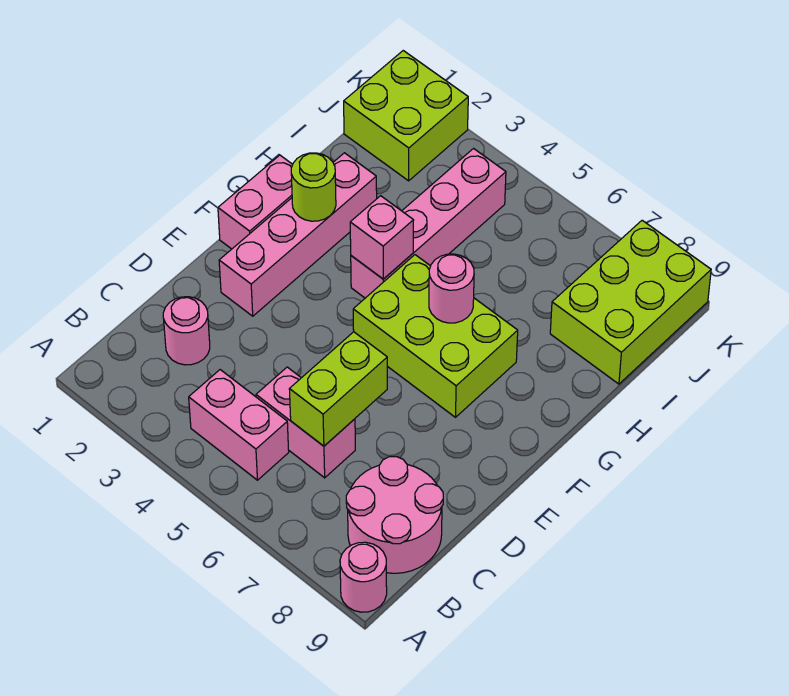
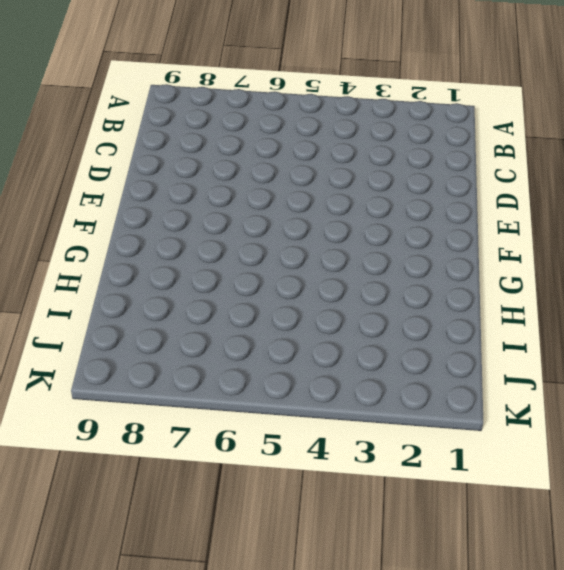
none -> pink round brick A9 level 1
none -> pink brick B4:B5 level 1
none -> pink round brick B8:C9 level 1

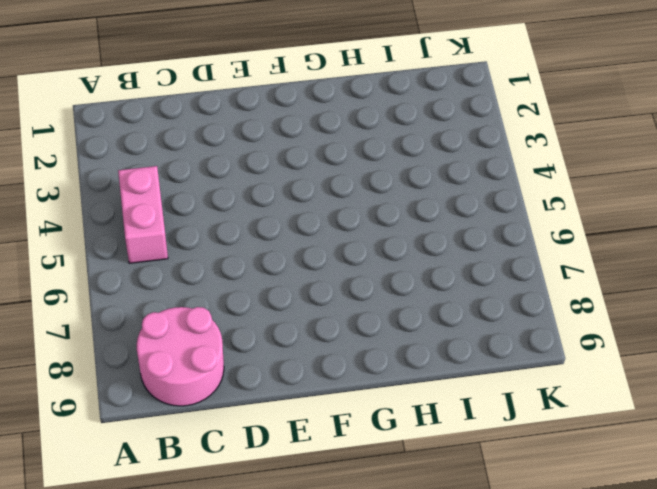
none -> pink round brick A9 level 1
none -> pink round brick C2 level 1
none -> pink brick C5:C6 level 1

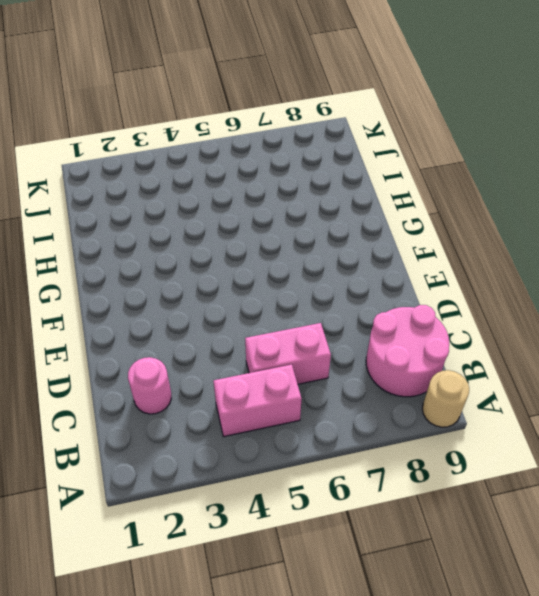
tan round brick A9 level 1 -> pink round brick A9 level 1
none -> pink brick E2:H2 level 1
none -> pink brick F1:G1 level 1
none -> lime brick F5:G7 level 1

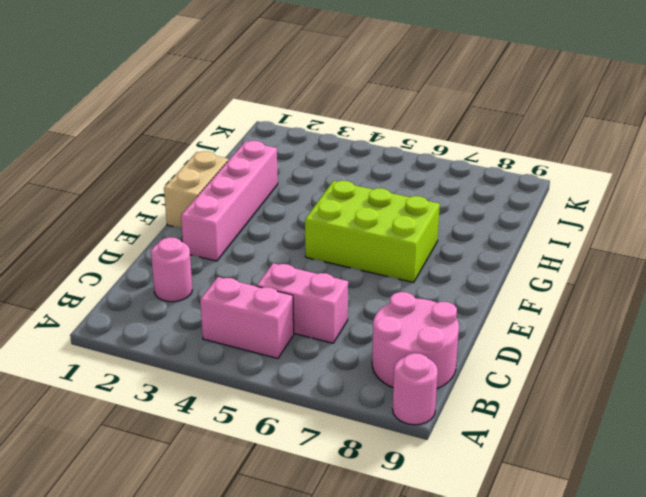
tan brick F1:G1 level 1 -> pink brick F1:G1 level 1
none -> pink brick G4:J4 level 1
none -> lime brick I8:K9 level 1
none -> lime brick J1:K2 level 1

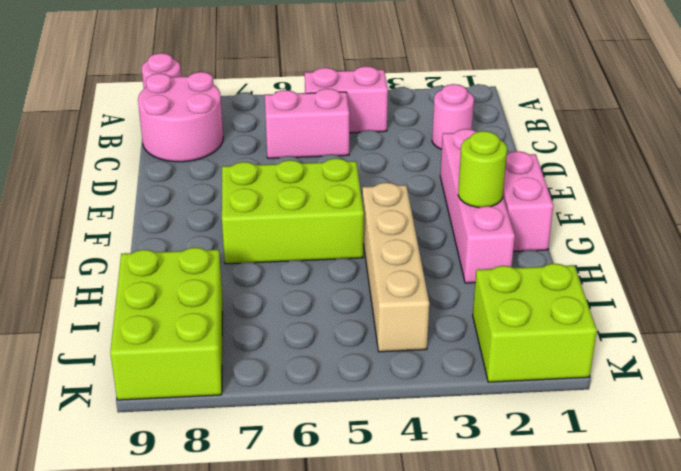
tan brick G4:J4 level 1 -> pink brick G4:J4 level 1
none -> lime brick C6:D6 level 2
none -> pink brick G4 level 2
none -> pink round brick G6 level 2

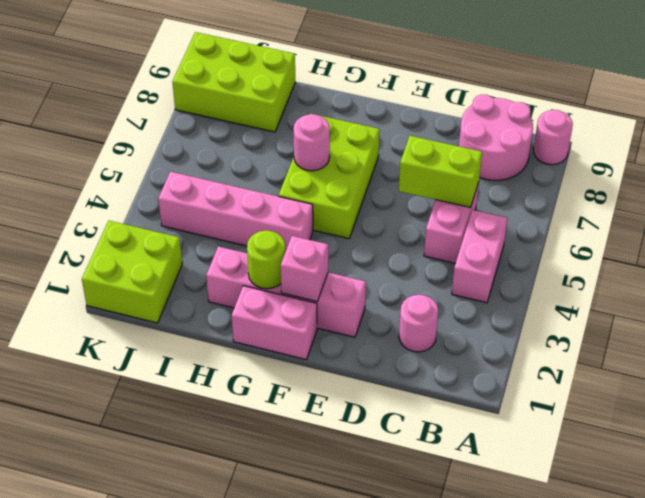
pink brick F2 level 2 -> pink brick G4 level 2

